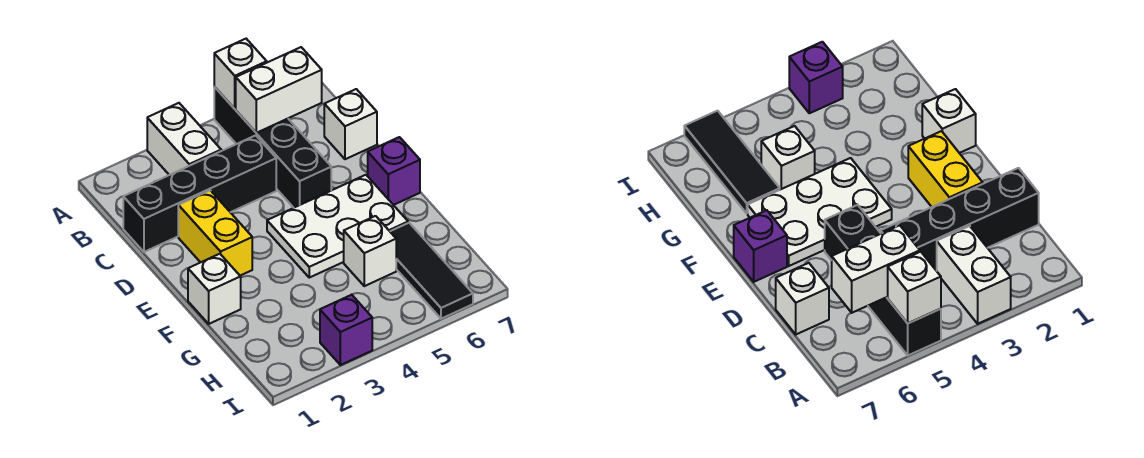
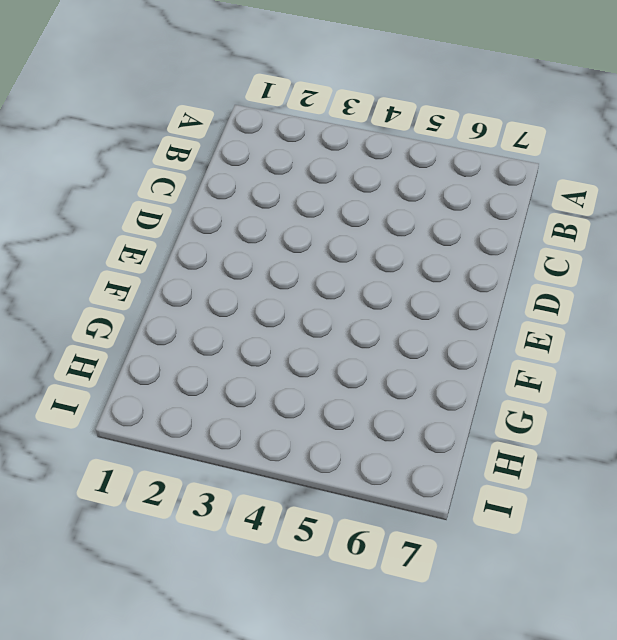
none -> white brick A3:B3 level 1
none -> black brick A5:D5 level 1
none -> black brick C1:C4 level 1

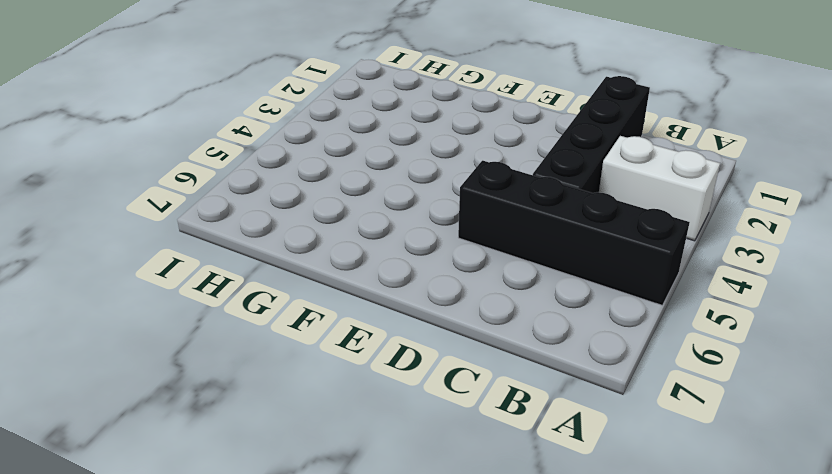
none -> white brick C7 level 1
none -> yellow brick D2:E2 level 1
none -> white plate E4:F6 level 1

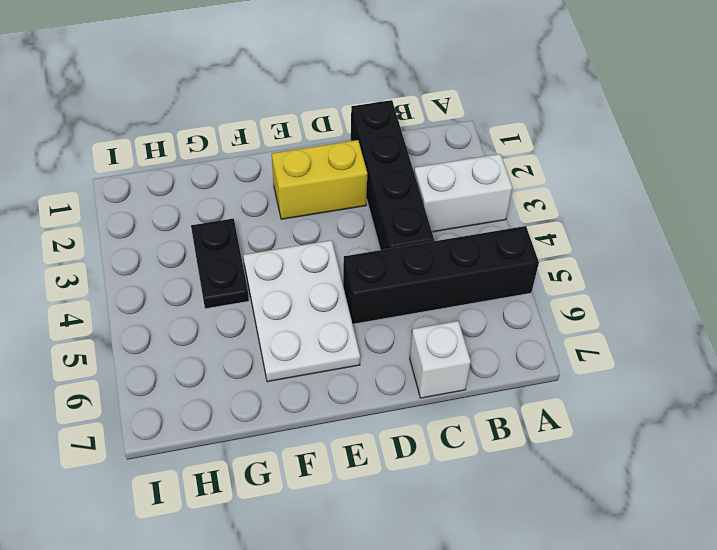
black plate G3:G4 level 1 -> none
none -> purple brick E7 level 1
none -> white brick F1 level 1
none -> white brick G5 level 1

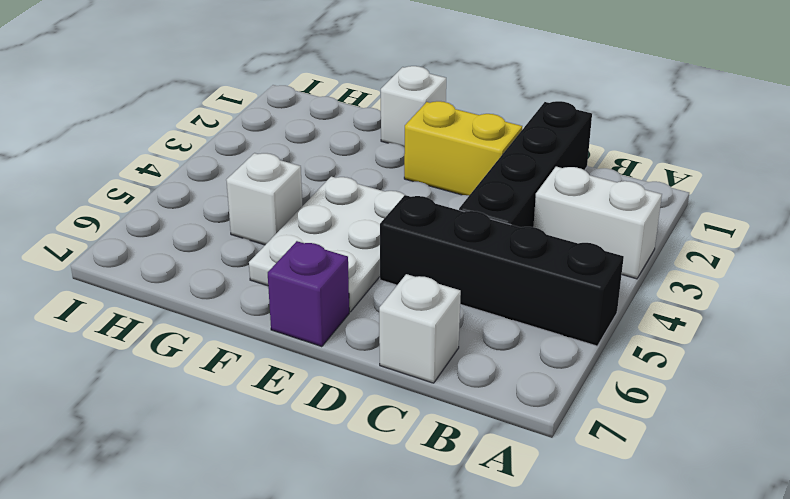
none -> black tile G6:I6 level 1
none -> purple brick I3 level 1
none -> white brick A5 level 2

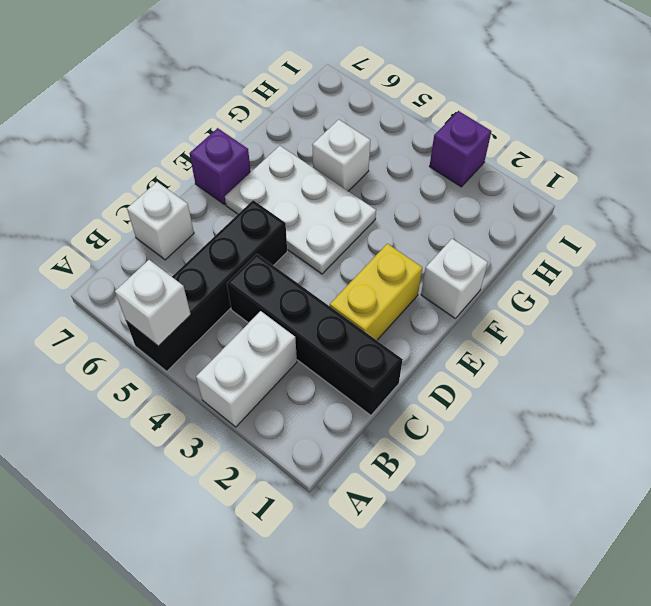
none -> black tile G6:I6 level 1
none -> white brick B5:B6 level 2

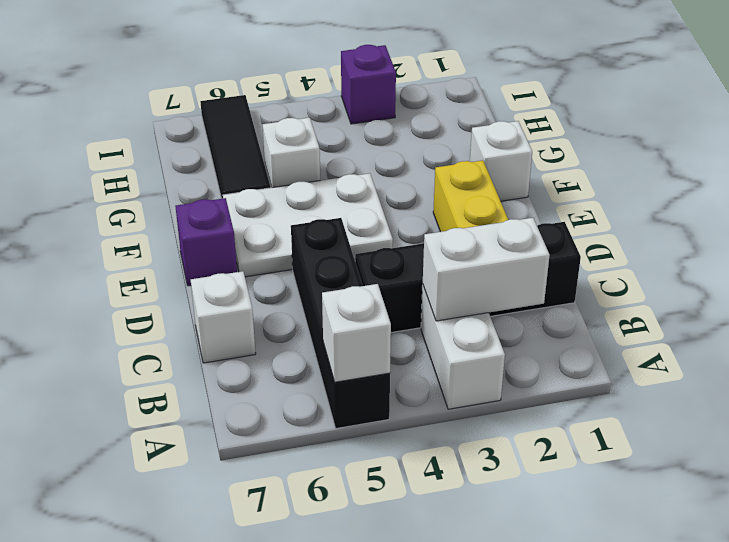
white brick B2:B3 level 2 -> white brick B5:B6 level 2

